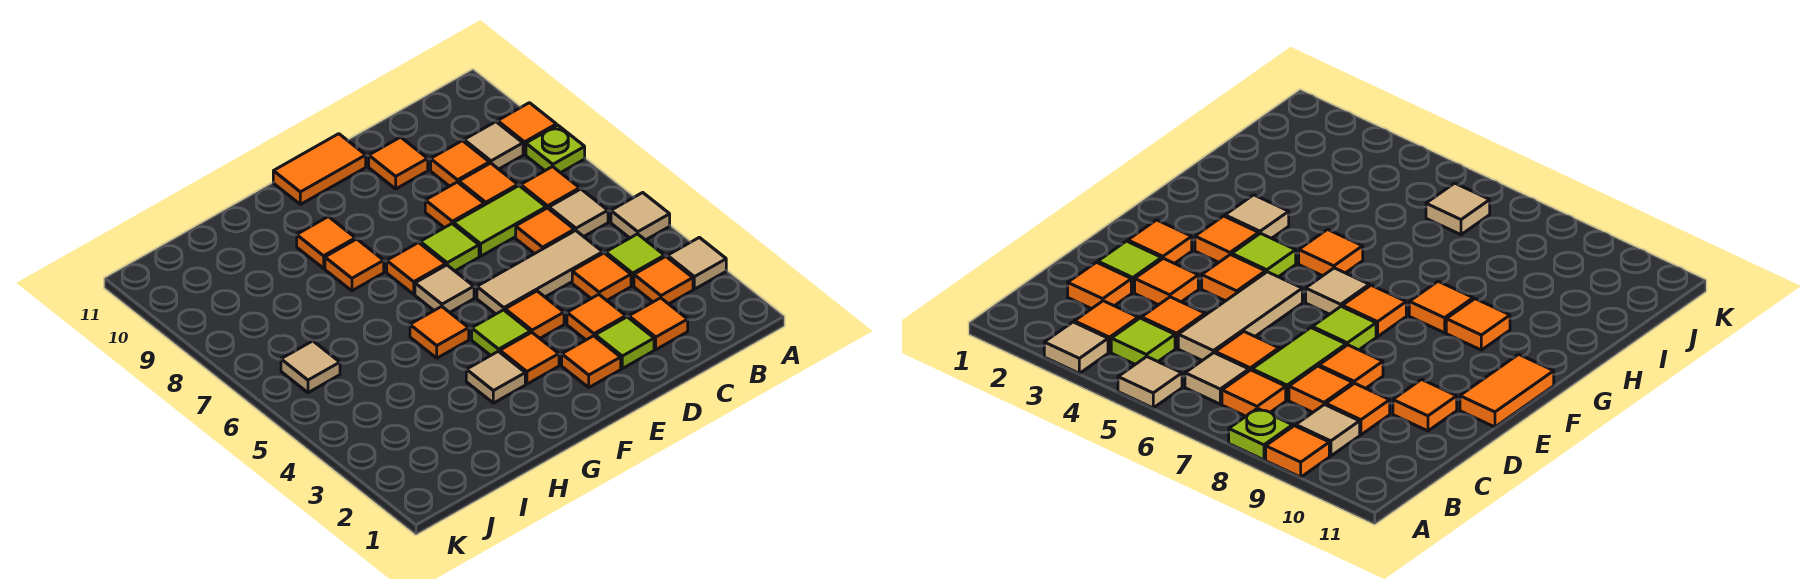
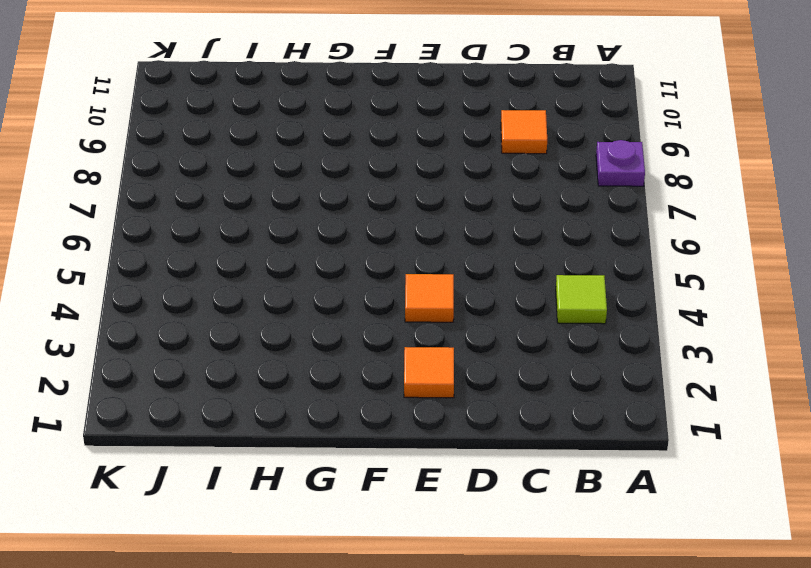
purple plate A8 level 1 -> lime plate A8 level 1
none -> tan tile A3 level 1
none -> tan tile A5 level 1
none -> orange tile A9 level 1
none -> orange tile B3 level 1

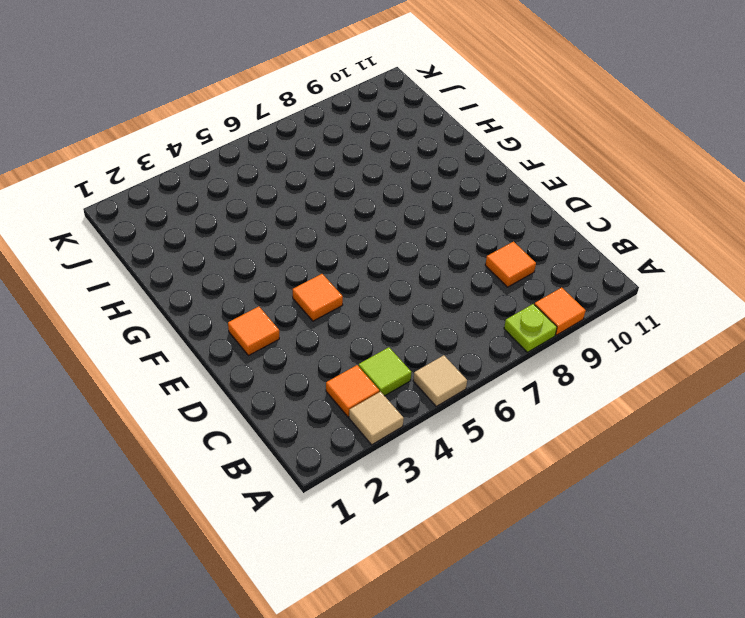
none -> tan tile B6 level 1
none -> orange tile B7 level 1
none -> tan tile B9 level 1
none -> orange tile C2 level 1

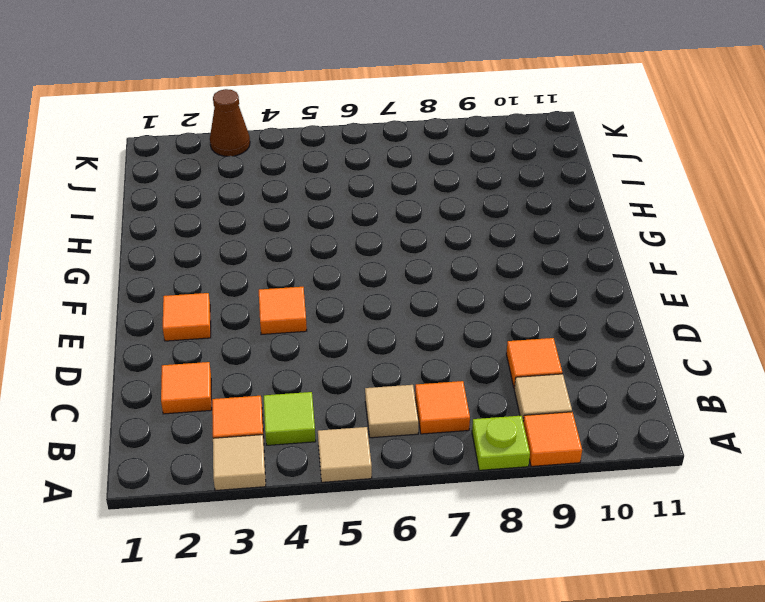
brown cone K3 level 1 -> none
none -> orange tile C4 level 1
none -> tan tile C5:E5 level 1
none -> orange tile C6 level 1
none -> lime tile C7:D7 level 1

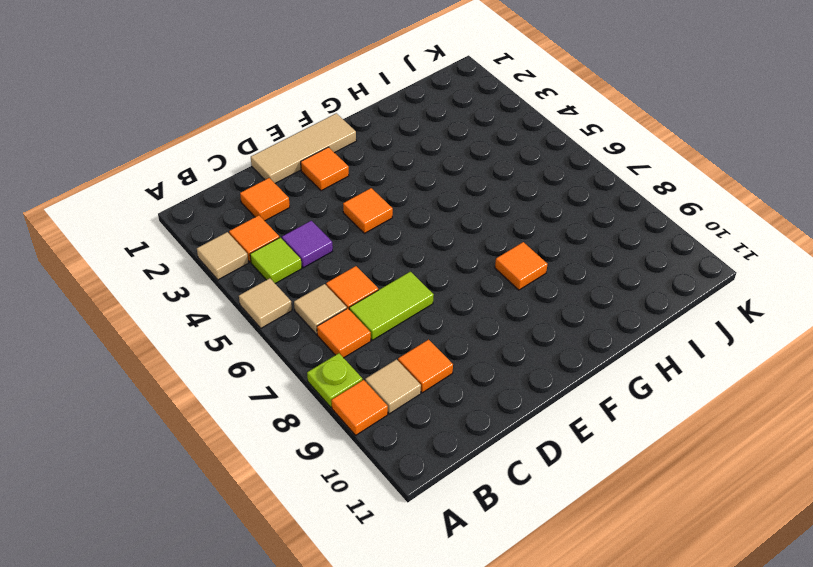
purple tile C4 level 1 -> orange tile C4 level 1
tan tile D1:F1 level 1 -> tan tile C5:E5 level 1
none -> orange tile C8 level 1
none -> lime tile D2 level 1
none -> orange tile D3 level 1
none -> orange tile D8 level 1

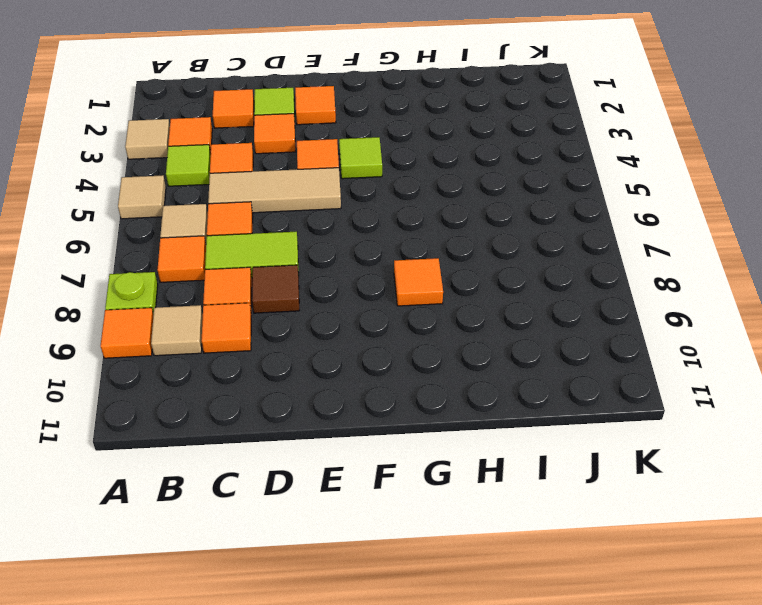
brown tile D8 level 1 -> orange tile D8 level 1
none -> orange tile D10 level 1
none -> lime tile E7 level 1
none -> orange tile E11:F11 level 1
none -> orange tile F3 level 1

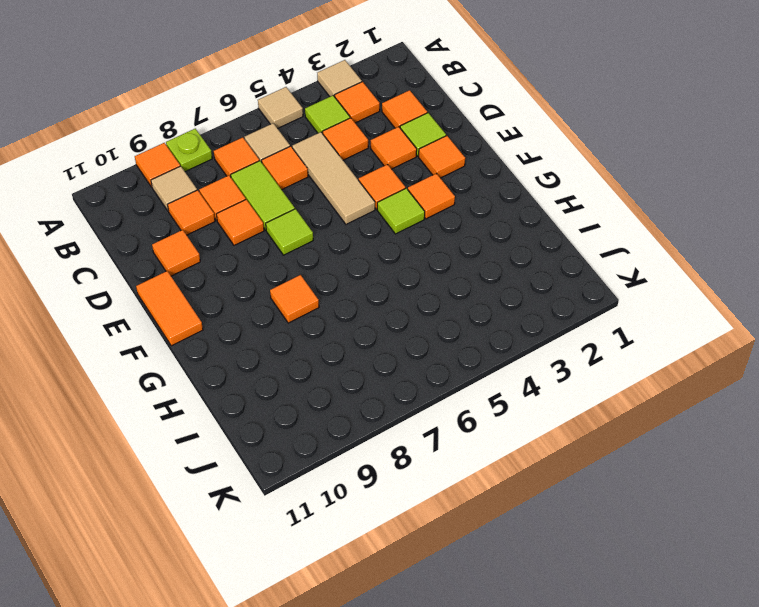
none -> tan tile F6 level 1
none -> orange tile F7 level 1
none -> tan tile G3 level 1
none -> orange tile G5 level 1

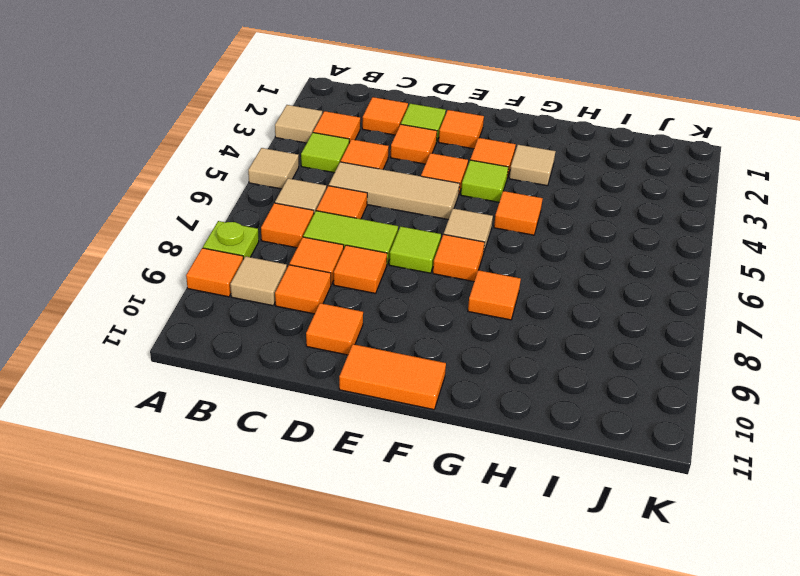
none -> orange tile G9 level 1
none -> tan tile J6 level 1

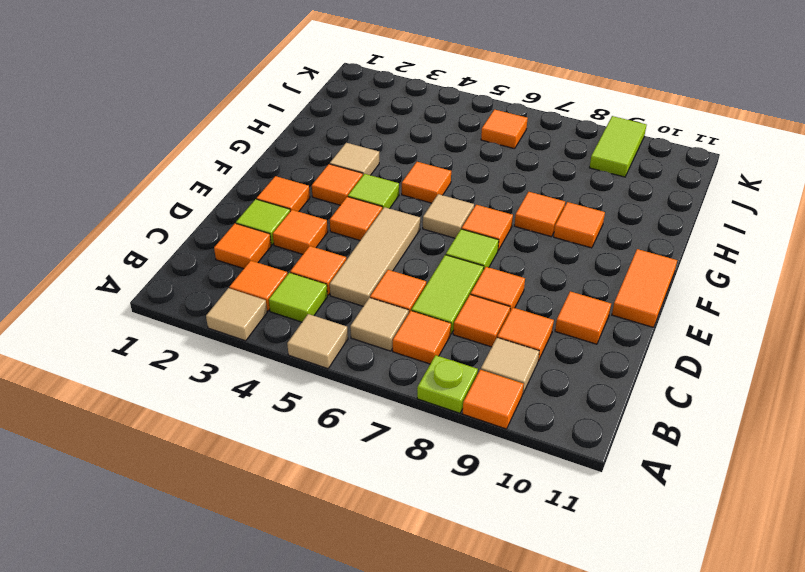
orange tile J6 level 1 -> tan tile J6 level 1
lime tile J9:K9 level 1 -> none

